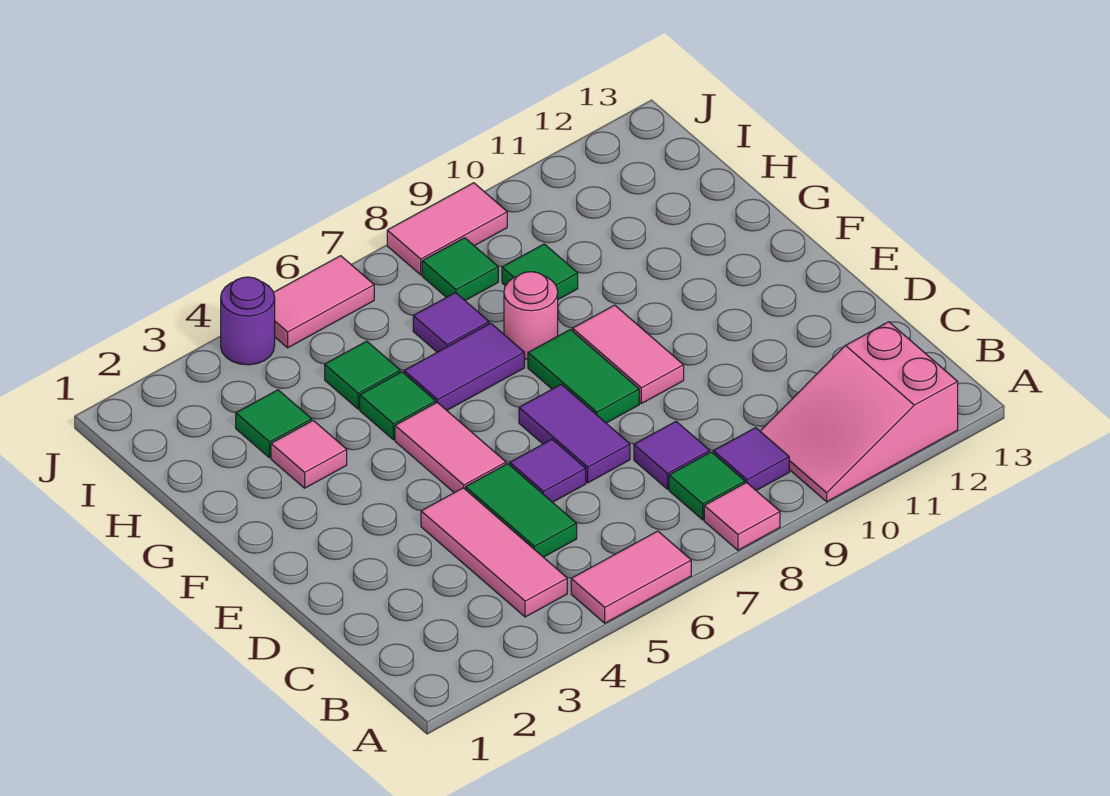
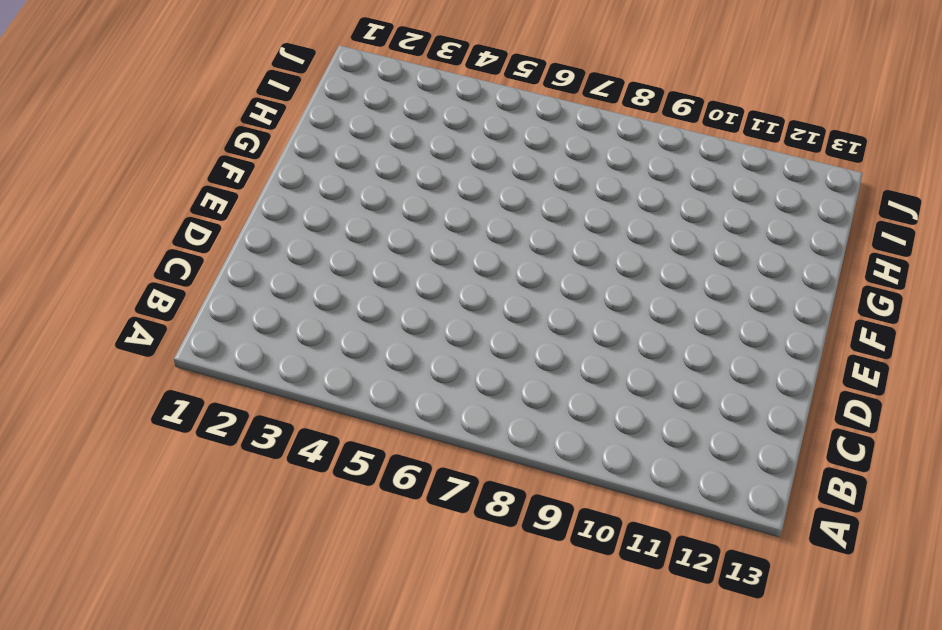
none -> pink tile A5:A6 level 1
none -> pink tile A8 level 1
none -> pink slope A10:B12 level 1 top 12

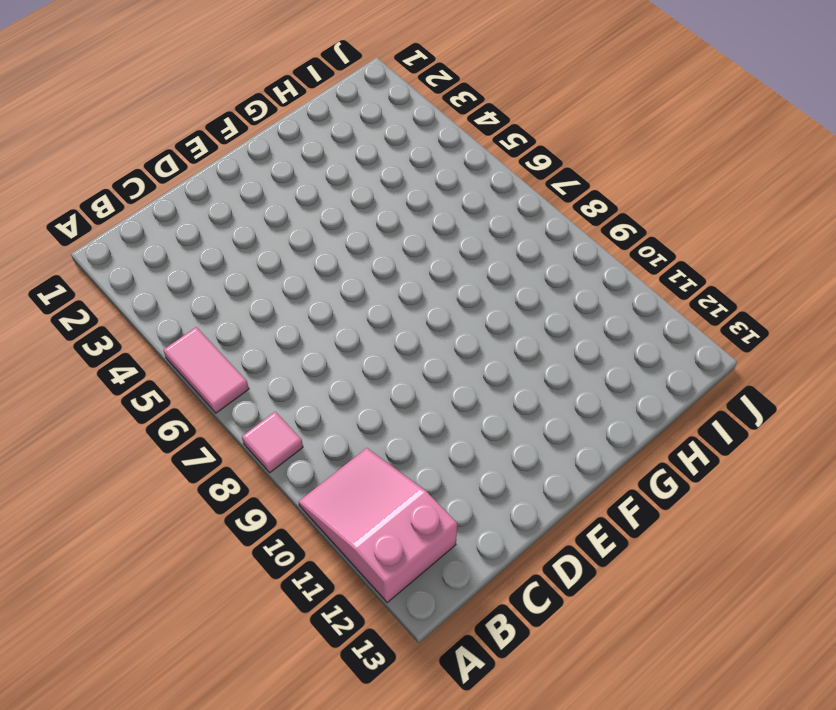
none -> pink tile B4:D4 level 1
none -> green tile B8 level 1
none -> purple tile B9 level 1

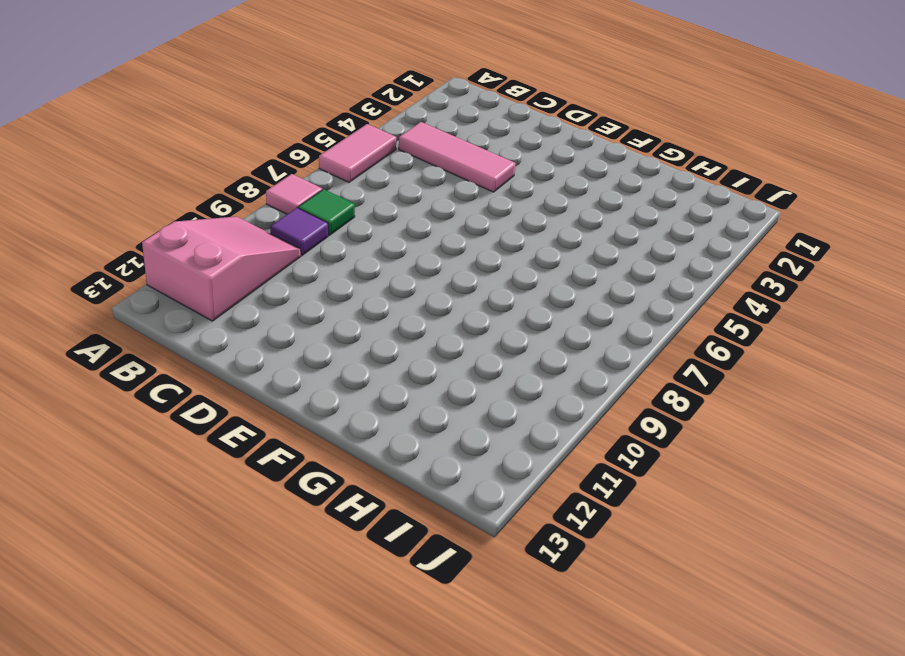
none -> green tile C5:D5 level 1
none -> purple tile C8 level 1
none -> purple tile D6 level 1

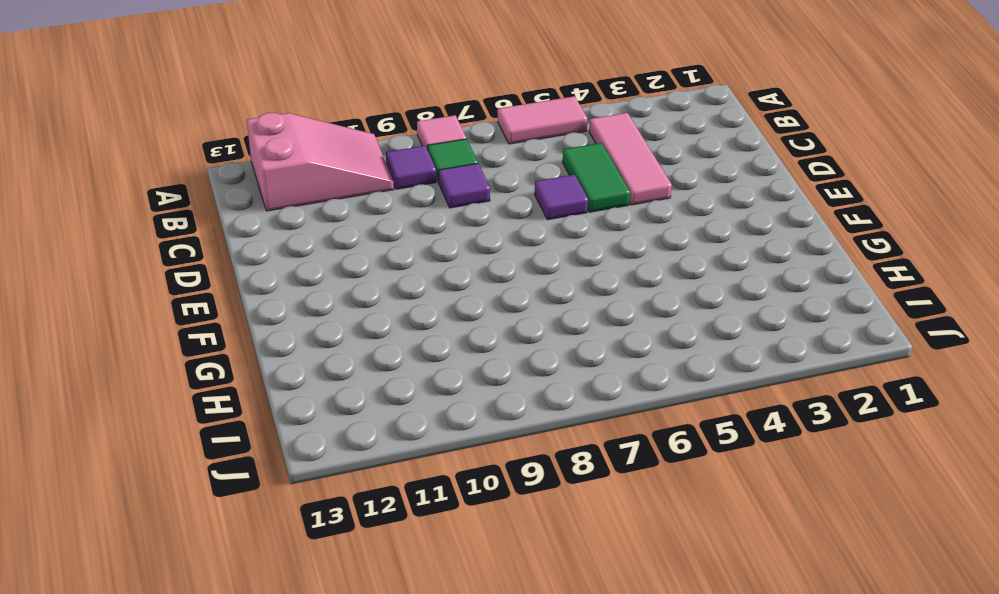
none -> purple tile D7:E7 level 1
none -> pink tile E5:F5 level 1
none -> green tile E8:F8 level 1

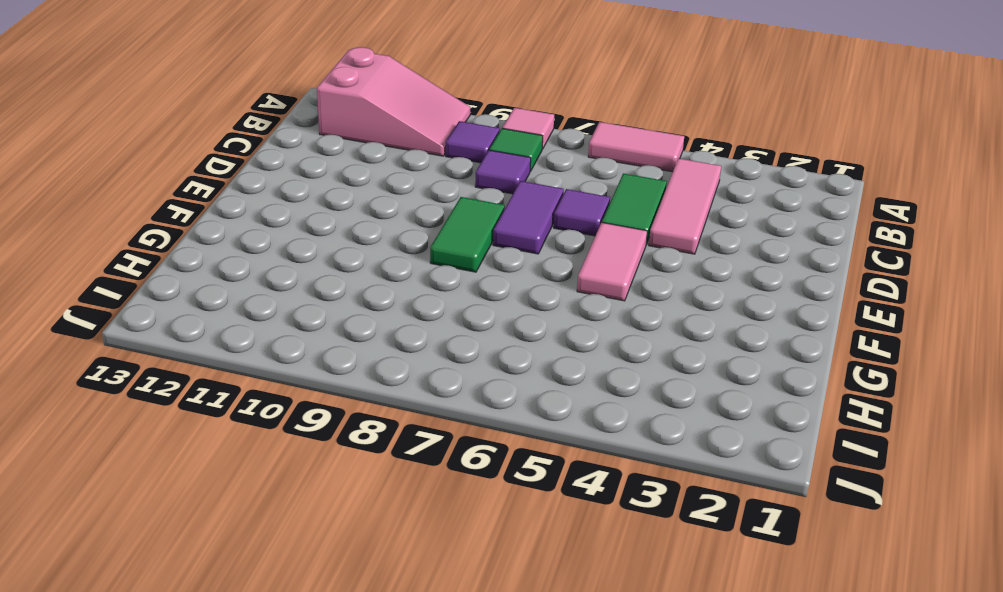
none -> pink tile E9:F9 level 1
none -> pink tile G3 level 1
none -> green tile G5 level 1

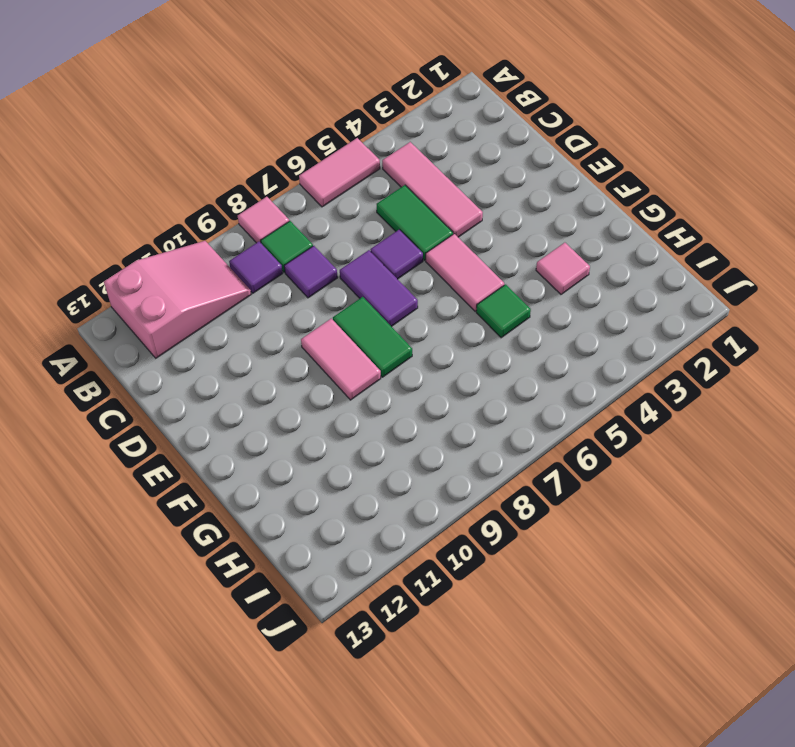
none -> purple tile G6:G7 level 1
none -> pink round brick G8 level 1
none -> green tile H3 level 1

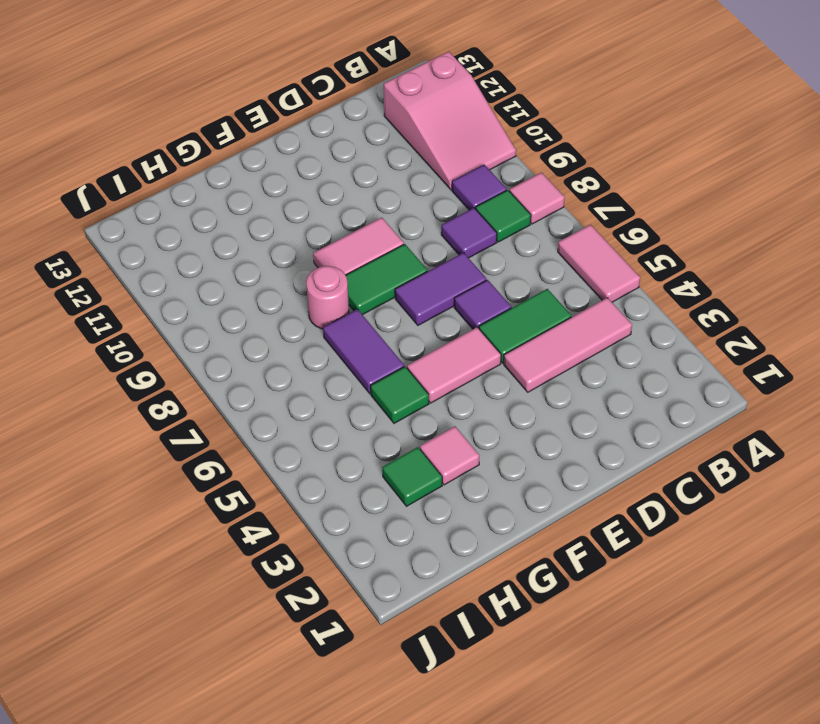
none -> green tile H5 level 1
none -> purple tile H7 level 1
none -> green tile H9 level 1

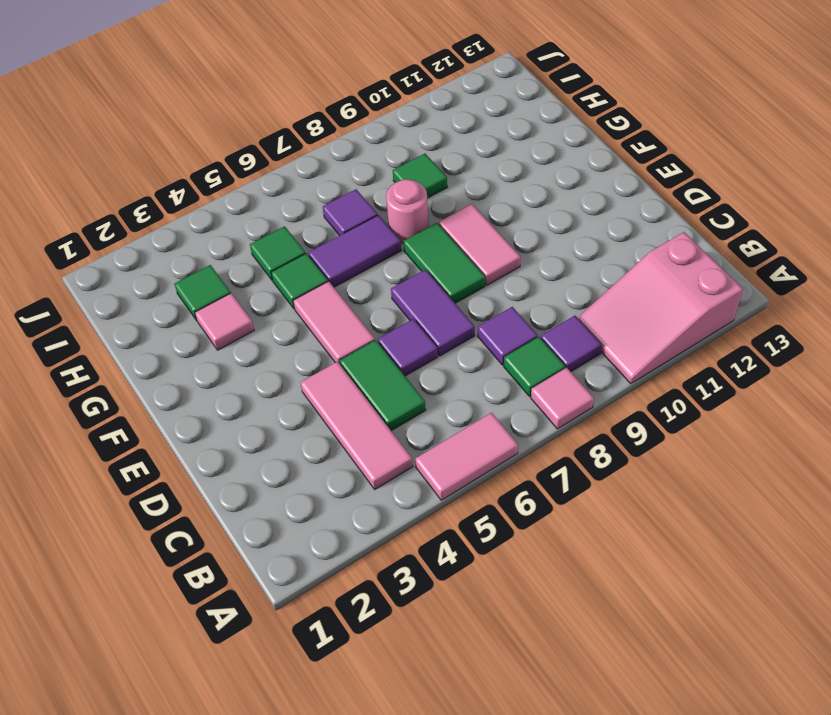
none -> green tile I8 level 1
none -> purple round brick J4 level 1
none -> pink tile J5:J6 level 1

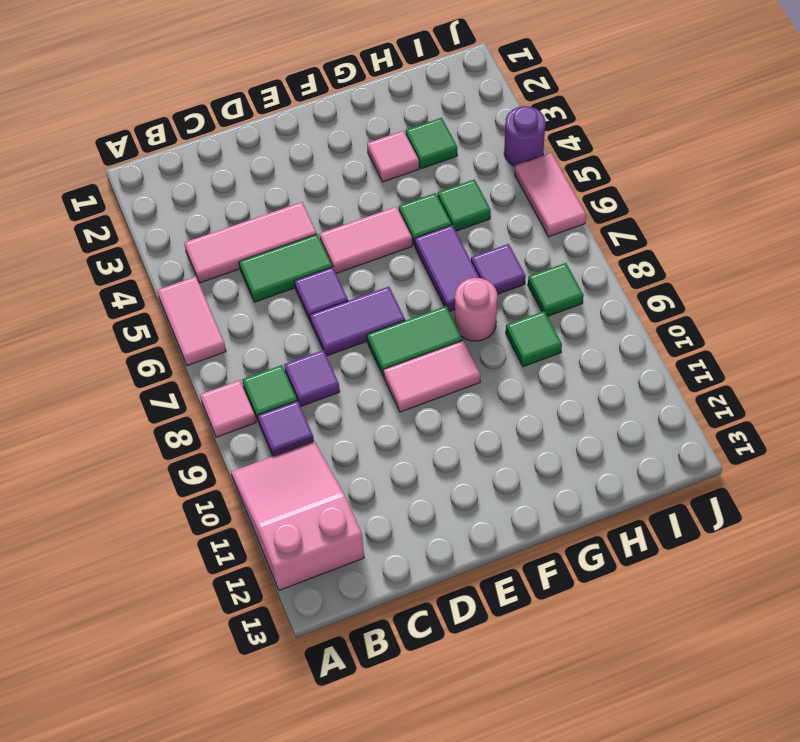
none -> pink tile J8:J9 level 1

